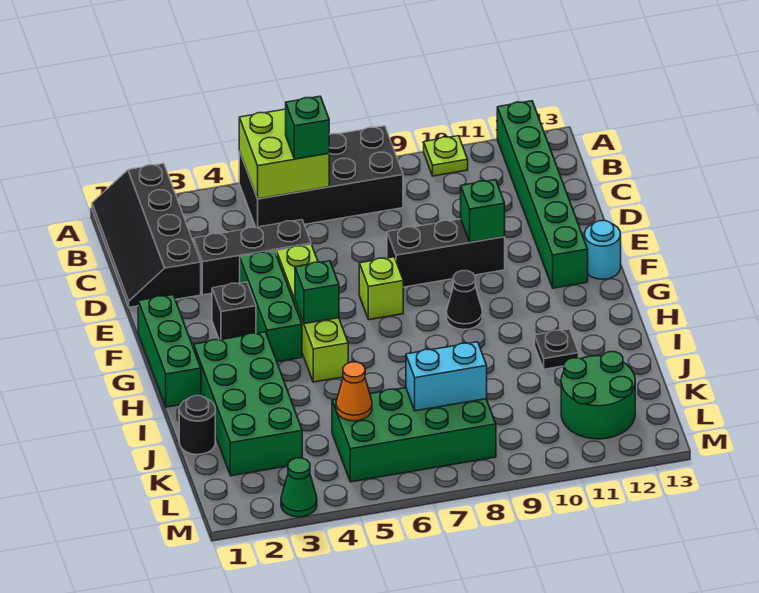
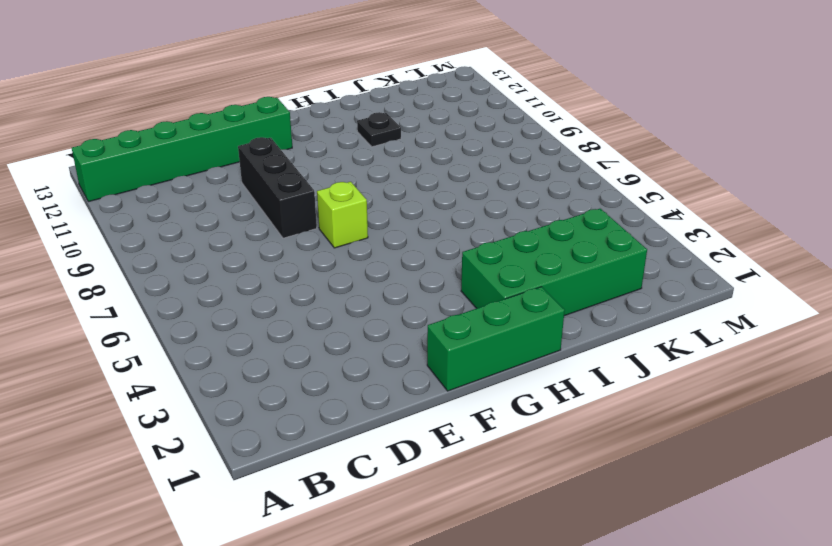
none -> black slope A1:D2 level 1 top 2
none -> black brick A5:B8 level 1
none -> lime plate A10 level 1

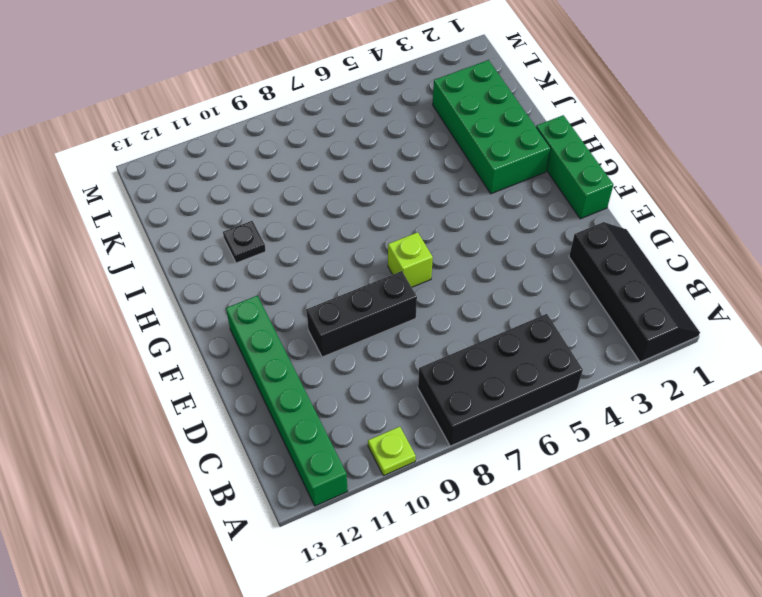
none -> black brick D3:D5 level 1
none -> green brick E4:G4 level 1
none -> lime brick E5:H5 level 1

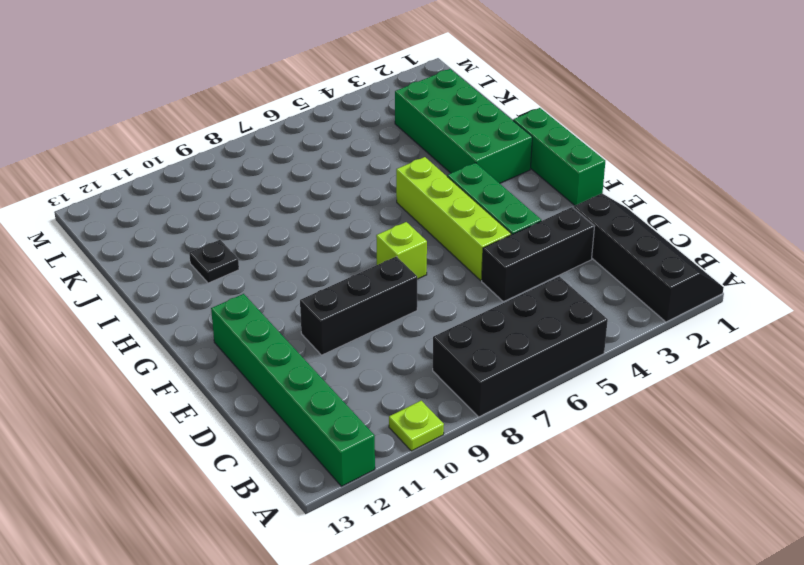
none -> black brick F3 level 1
none -> cyan round brick F13 level 1
none -> black cone G9 level 1

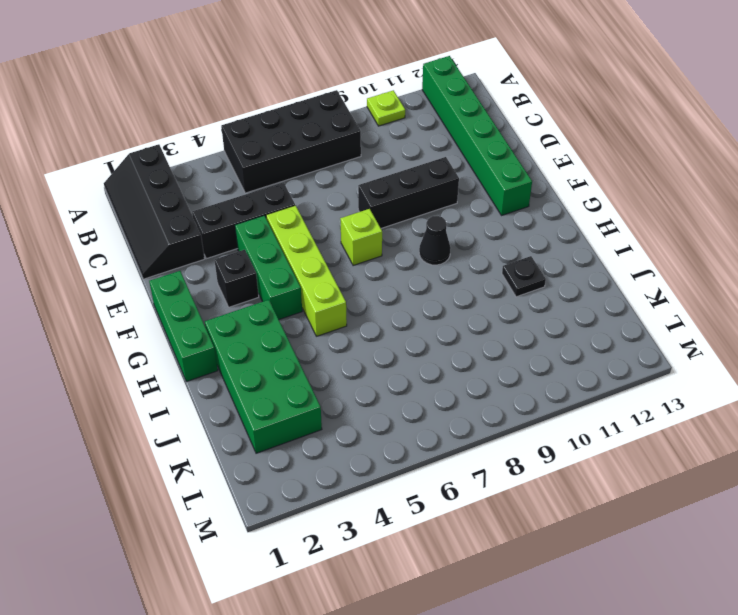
none -> cyan round brick F13 level 1
none -> black round brick J1 level 1
none -> green brick K5:L8 level 1

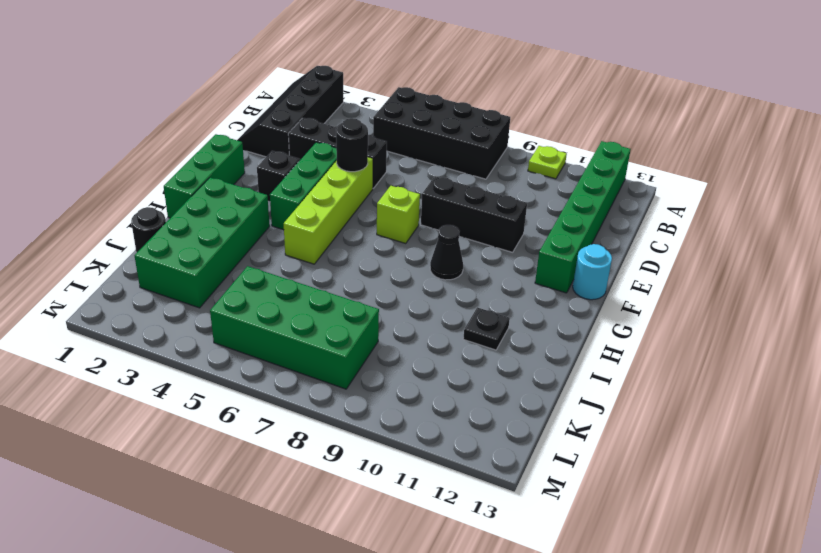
black round brick E5 level 2 -> none
none -> green round brick K11:L12 level 1
none -> green cone M3 level 1
none -> lime brick A5:B6 level 2

